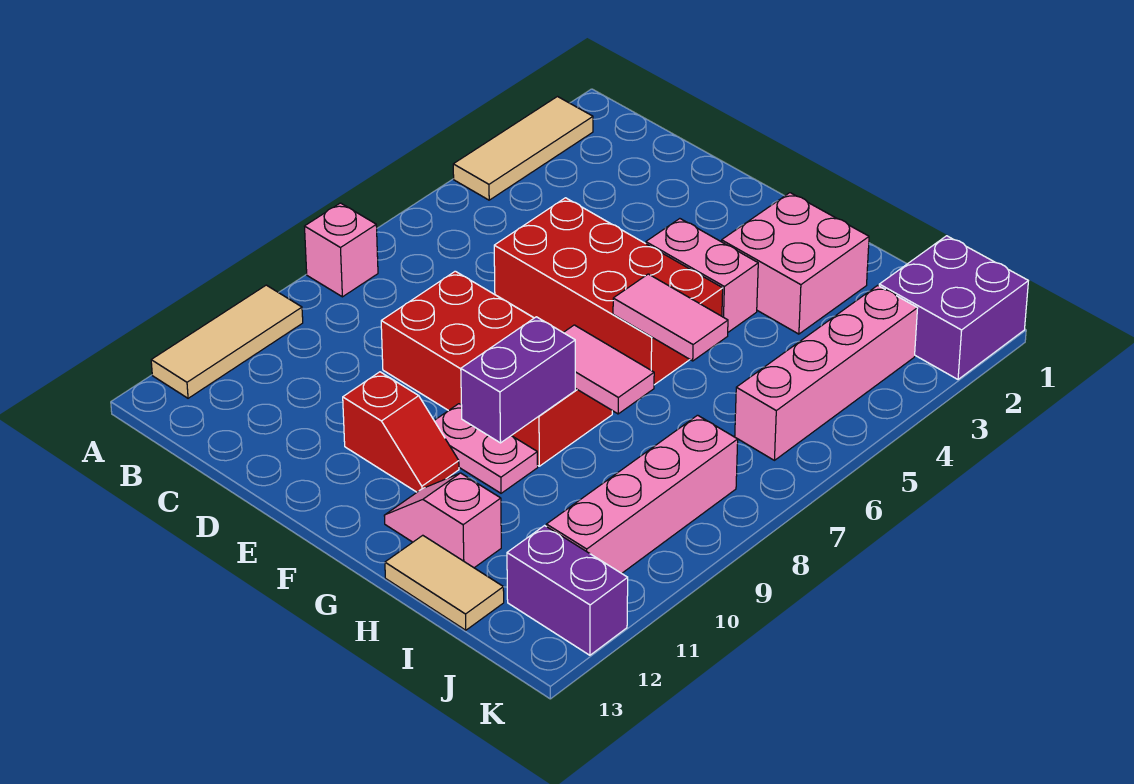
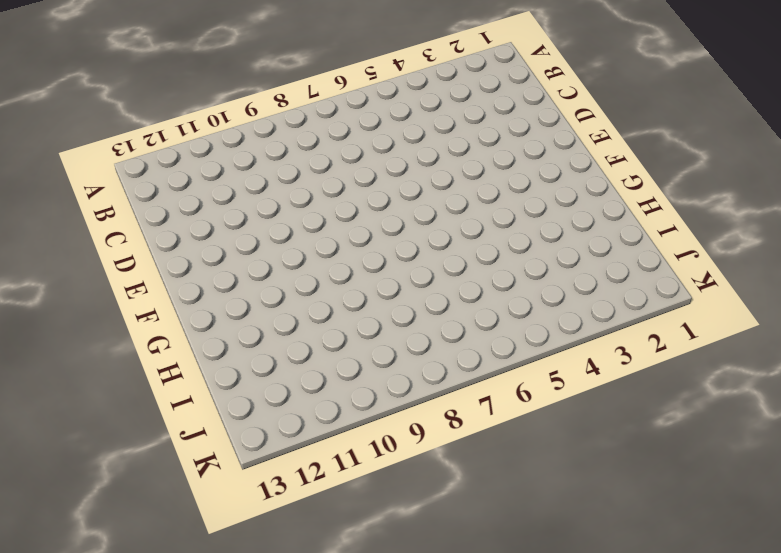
none -> tan tile A2:A4 level 1
none -> pink brick A8 level 1
none -> tan tile A10:A12 level 1

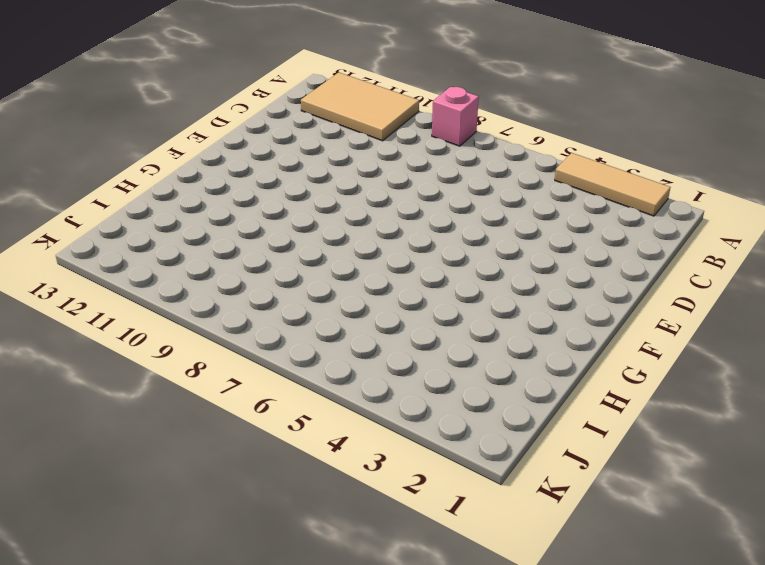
tan tile A10:B12 level 1 -> tan tile A10:A12 level 1
none -> red brick D5:G6 level 1
none -> red brick D8:G9 level 1
none -> red slope E11:F11 level 1 top E

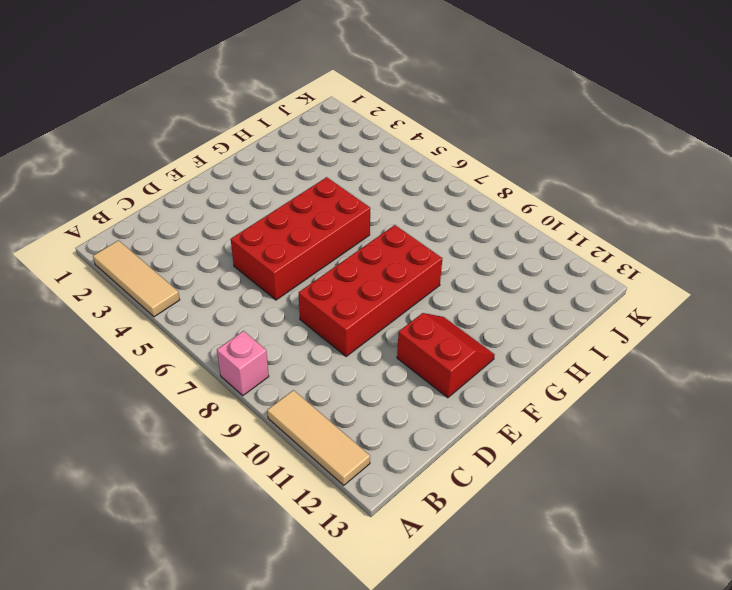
red slope E11:F12 level 1 top E -> red slope E11:F11 level 1 top E
none -> pink brick F4:G4 level 1
none -> pink plate F10:G10 level 1
none -> pink brick G2:H3 level 1

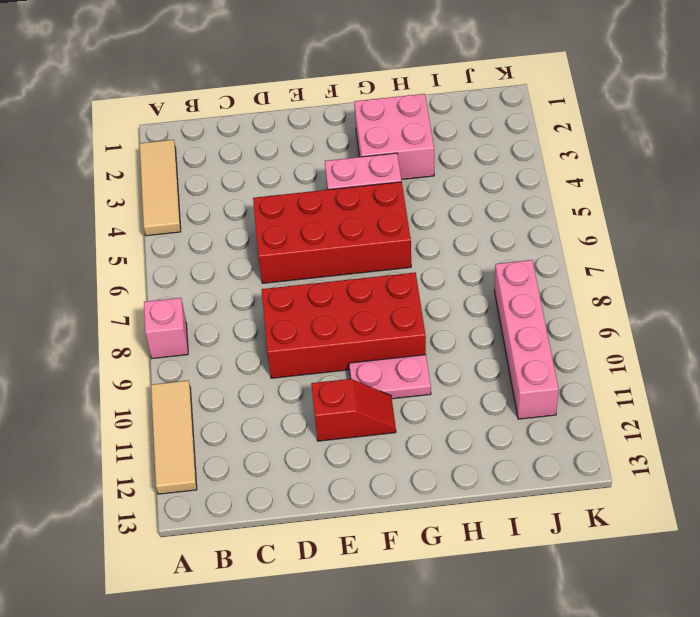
none -> pink slope G12:H12 level 1 top H
none -> tan tile H13:I13 level 1
none -> purple brick J1:K2 level 1

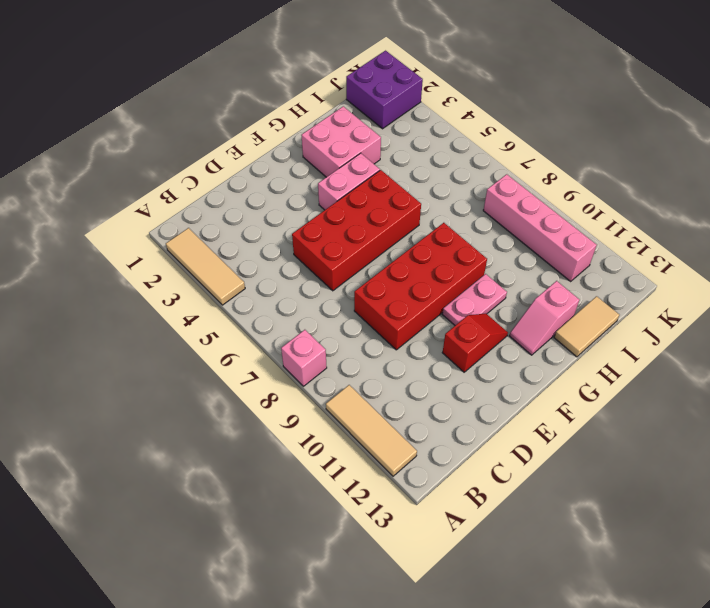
none -> pink brick J3:J6 level 1
none -> purple brick J12:K12 level 1
none -> pink tile G6:H6 level 2

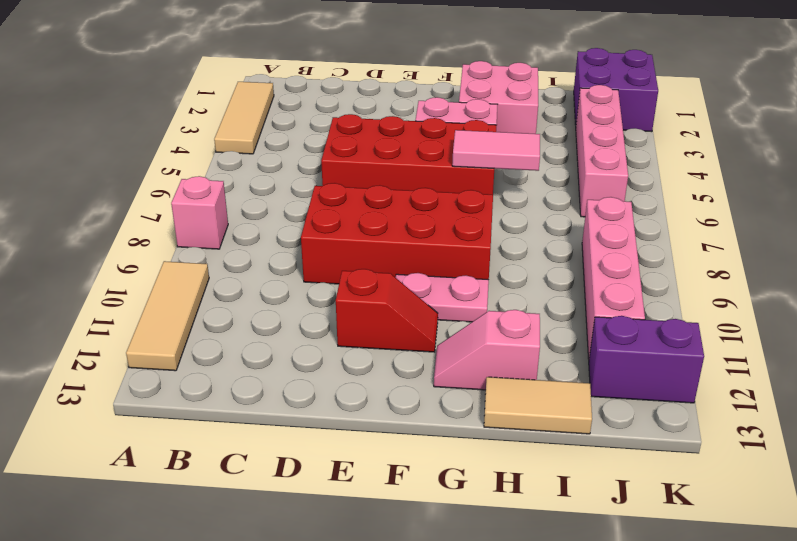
none -> pink tile G8:H8 level 2
none -> purple brick G9:G10 level 2

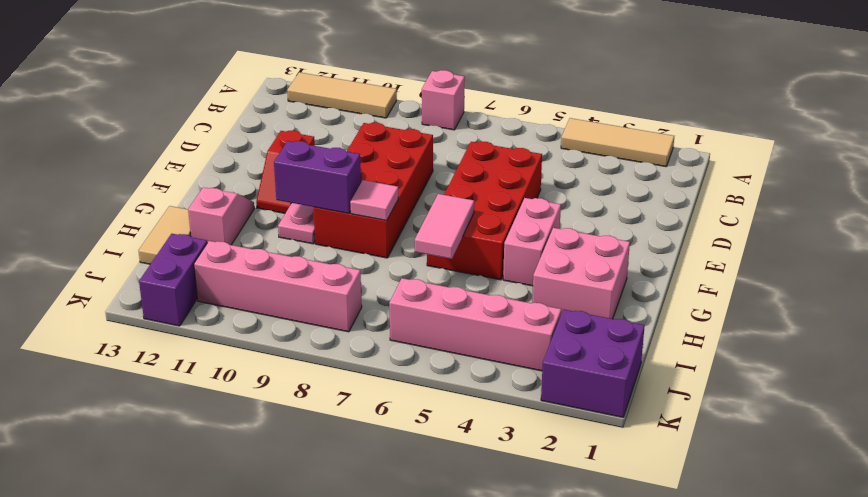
pink tile G8 level 2 -> pink tile G8:H8 level 2

